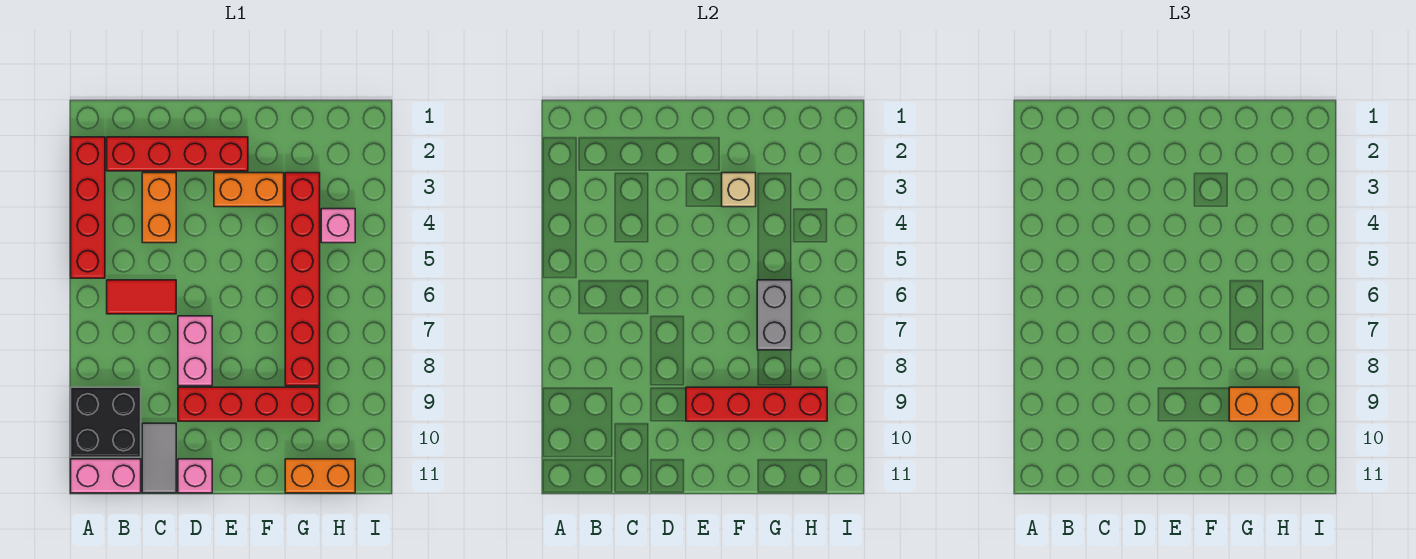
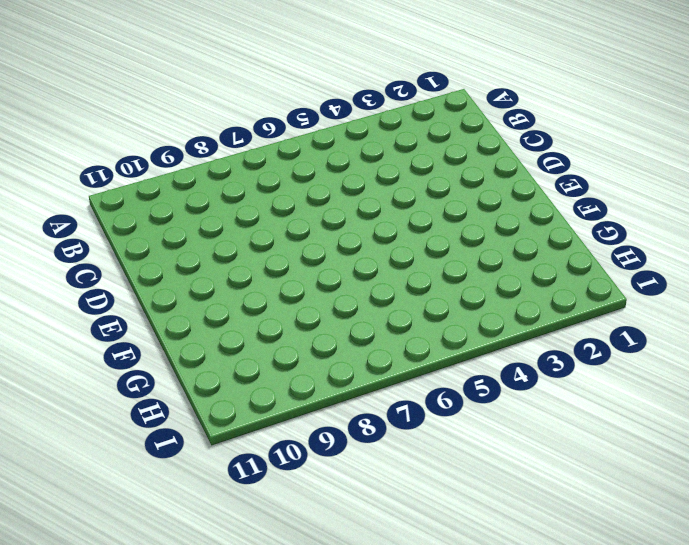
none -> red brick A2:A5 level 1
none -> black brick A9:B10 level 1
none -> pink brick A11:B11 level 1

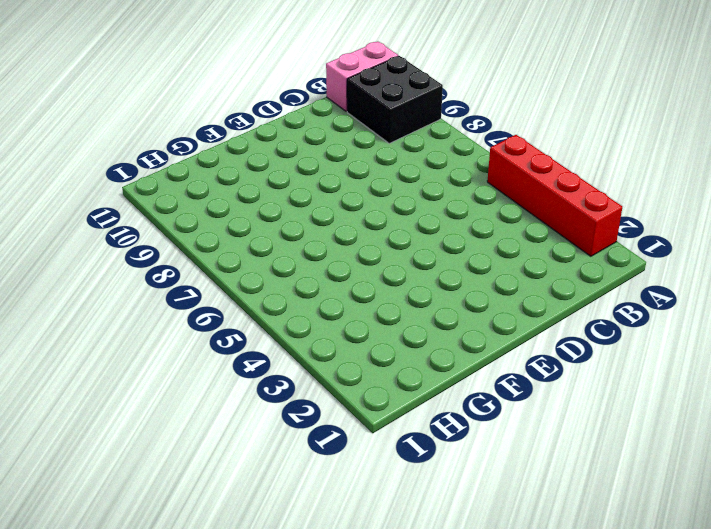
none -> red brick B2:E2 level 1
none -> red tile B6:C6 level 1
none -> orange brick C3:C4 level 1

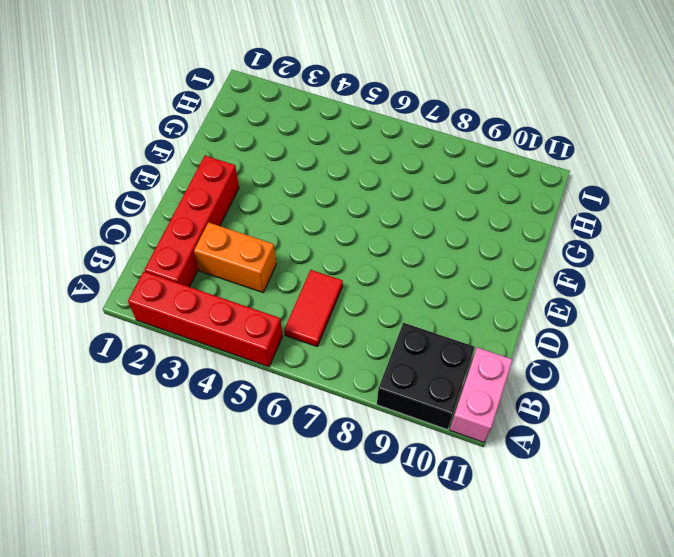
none -> grey tile C10:C11 level 1
none -> pink brick D7:D8 level 1
none -> red brick D9:G9 level 1

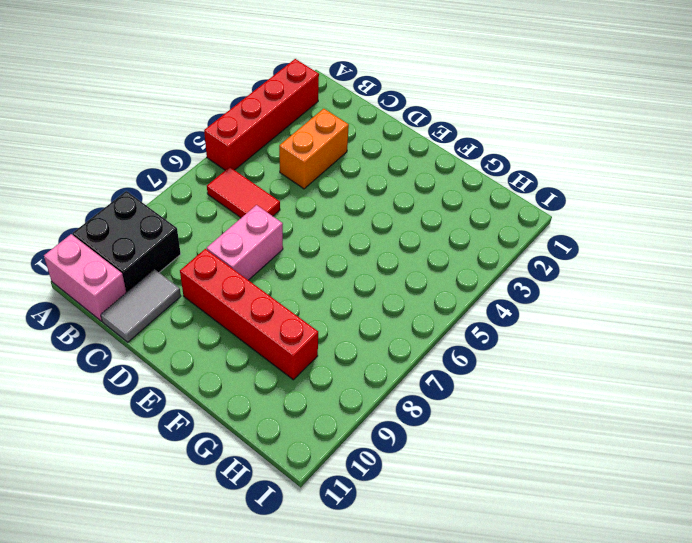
none -> red brick B2:E2 level 1
none -> pink brick D11 level 1
none -> orange brick E3:F3 level 1

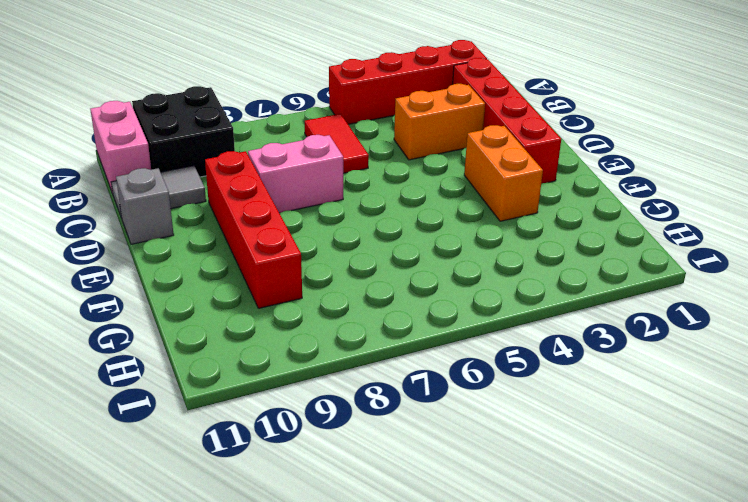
grey brick D11 level 1 -> pink brick D11 level 1
none -> red brick G3:G8 level 1
none -> orange brick G11:H11 level 1
none -> pink brick H4 level 1

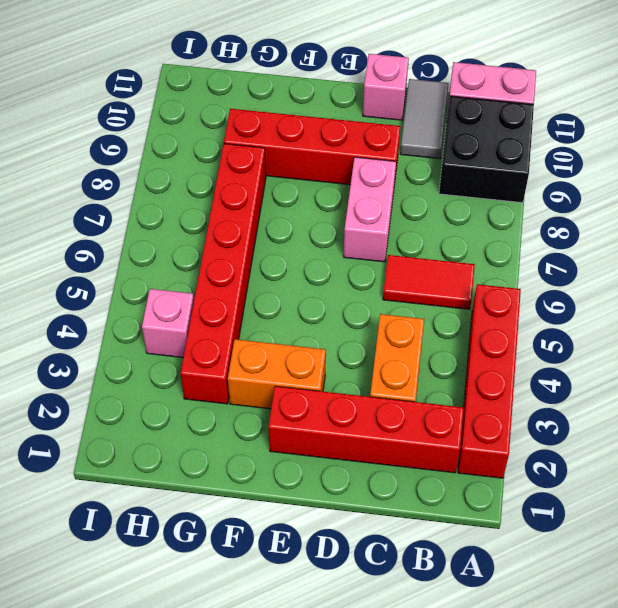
none -> orange brick G11:H11 level 1
none -> red brick E9:H9 level 2
none -> tan brick F3 level 2

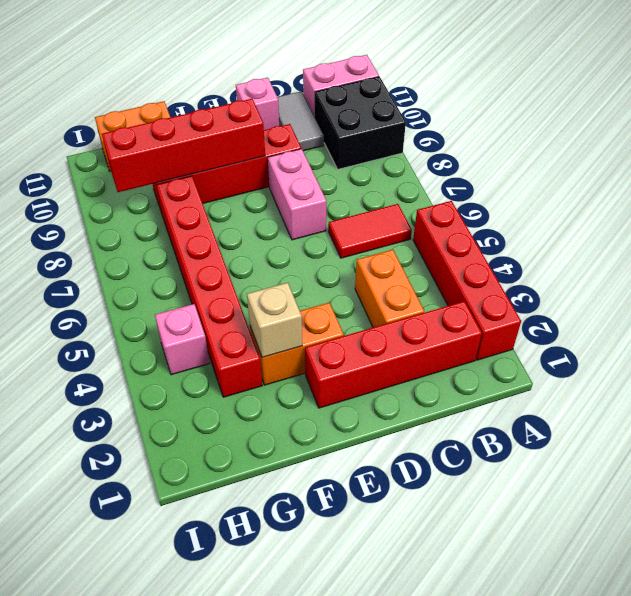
none -> grey brick G6:G7 level 2
none -> orange brick G9:H9 level 3

